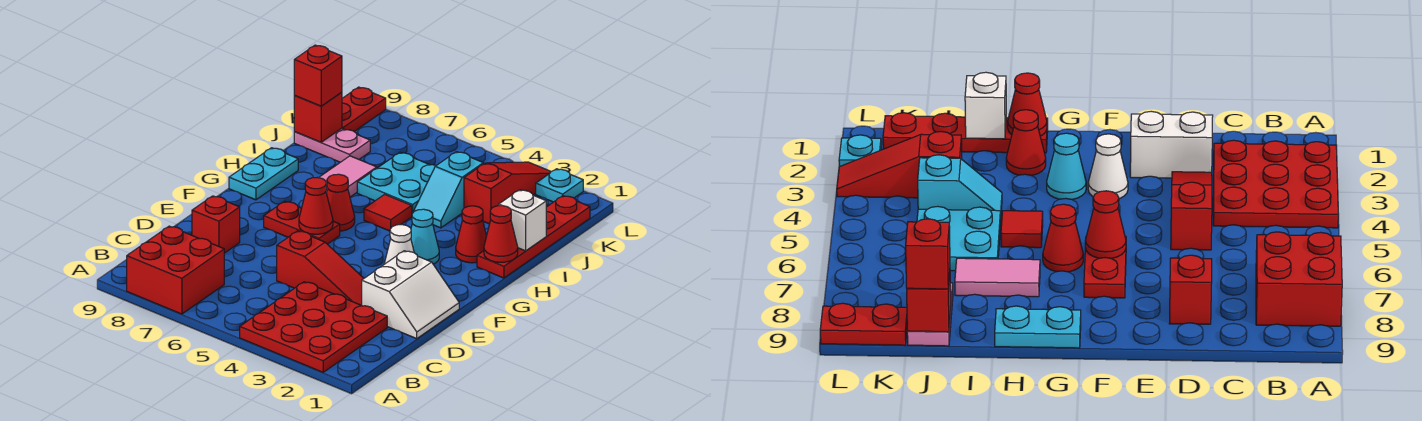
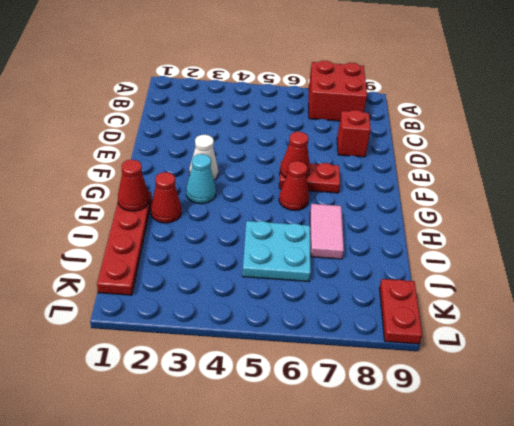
none -> red plate A2:C4 level 1
none -> white slope D1:E2 level 1 top 2
none -> red slope D3:D5 level 1 top 5

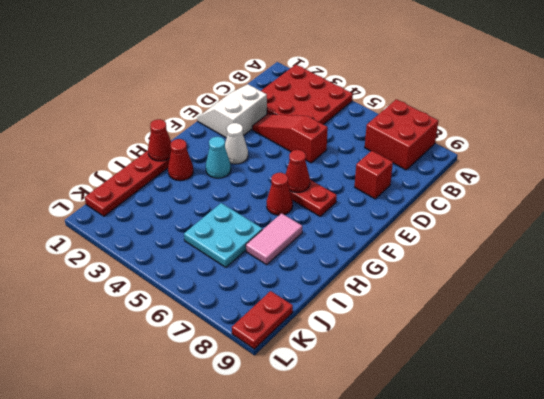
none -> cyan plate G9:H9 level 1
none -> red tile H5 level 1
none -> cyan slope I4:J4 level 1 top J

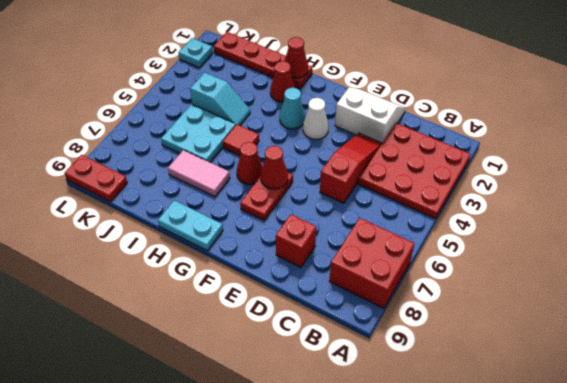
none -> red slope J3:L3 level 1 top J
none -> pink plate J8:J9 level 1
none -> white brick I1 level 2

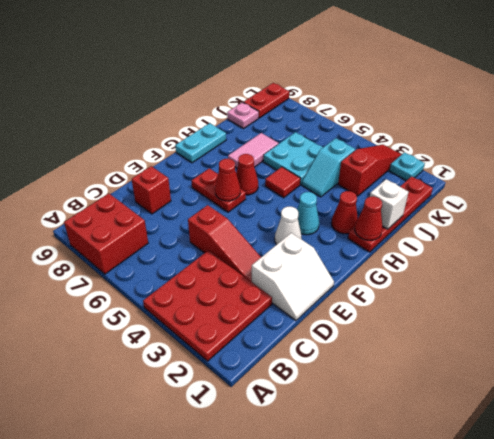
pink plate J9 level 1 -> pink plate J8:J9 level 1
none -> red brick J9 level 2
none -> red brick J9 level 3

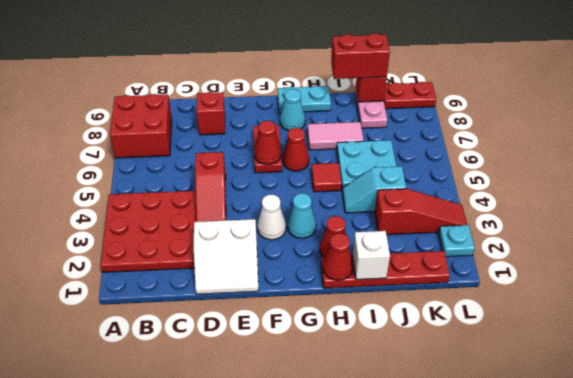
cyan cone G8 level 1 -> none
red brick I9:J9 level 3 -> red brick J9 level 3

